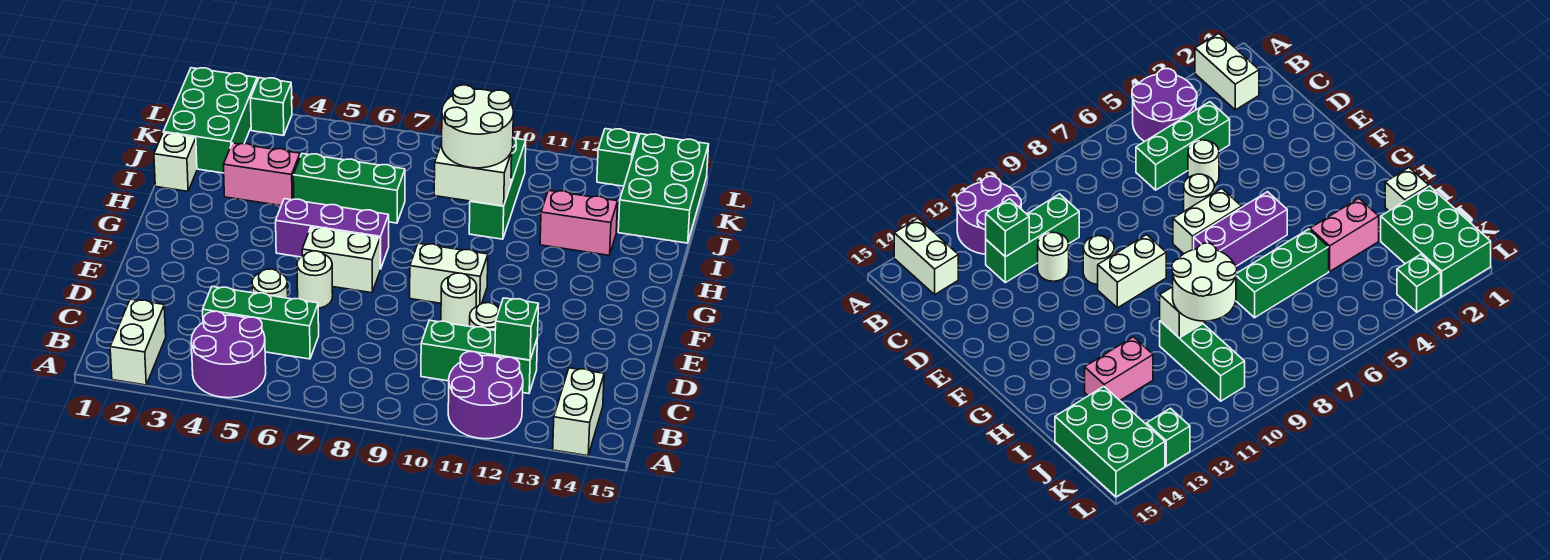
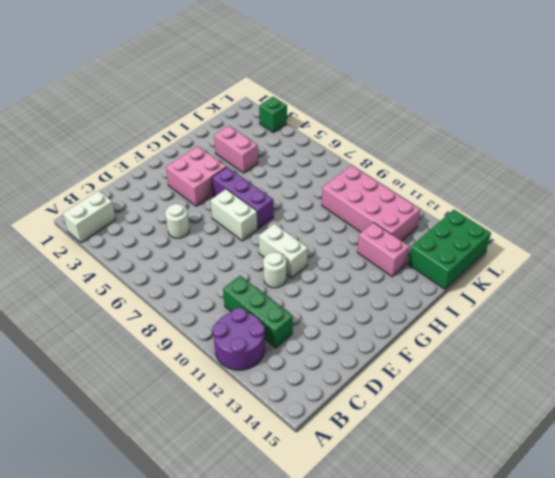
pink brick F3:G4 level 1 -> none
pink brick J9:K12 level 1 -> green brick I10:K10 level 1
none -> purple round brick A4:B5 level 1
none -> white brick A14:B14 level 1
none -> green brick C4:C6 level 1

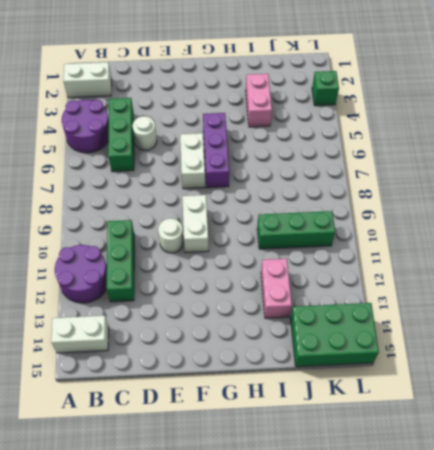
none -> white round brick D11 level 1
none -> white round brick E6 level 1
none -> white brick I1 level 1

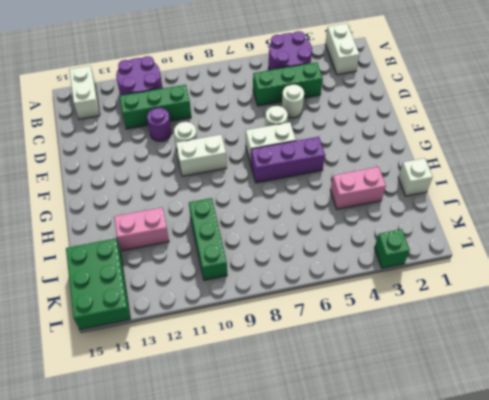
purple round brick D11 level 1 -> white round brick D11 level 1
none -> green brick I5:I7 level 1
none -> green brick J1:L2 level 1
none -> green brick L13 level 1

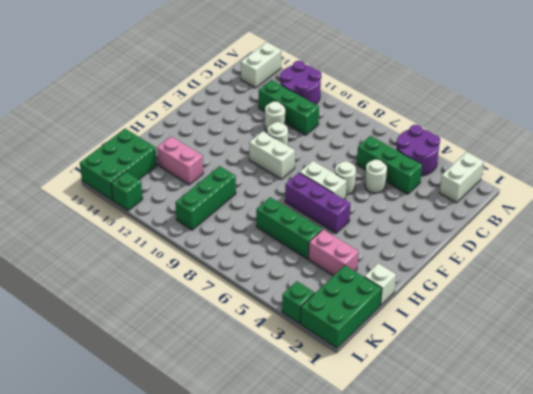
none -> green brick C12 level 2
none -> white brick I9:I10 level 2
none -> white round brick I9:J10 level 3

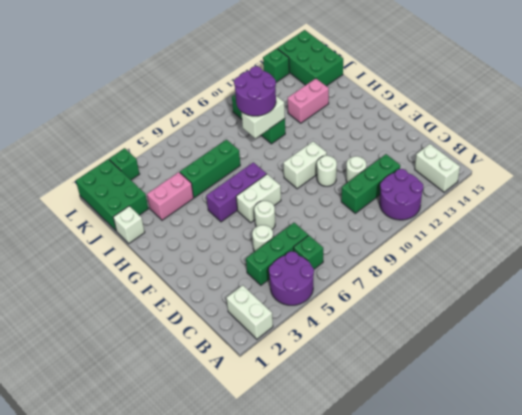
green brick B6 level 1 -> green brick C12 level 2
purple round brick I9:J10 level 3 -> white round brick I9:J10 level 3

